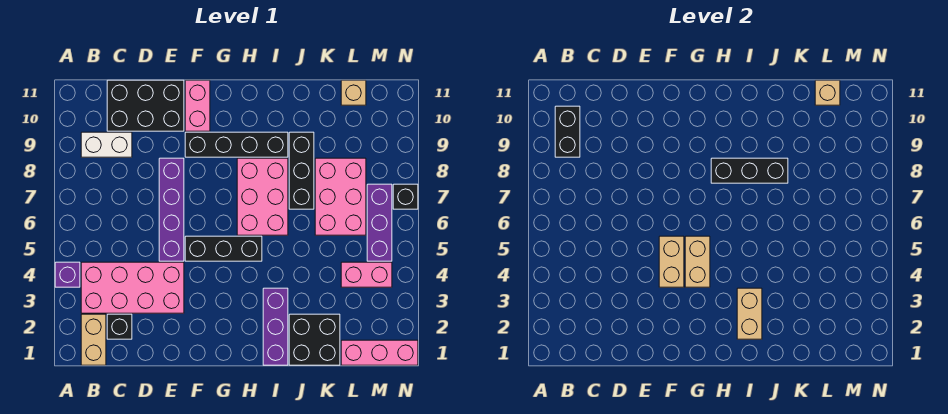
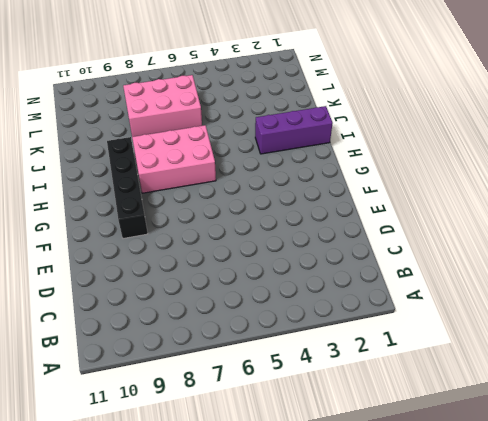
none -> purple brick A4 level 1
none -> tan brick B1:B2 level 1
none -> pink brick B3:E4 level 1

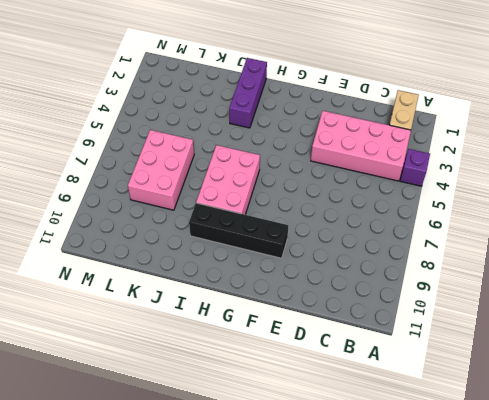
none -> white brick B9:C9 level 1
none -> black brick C2 level 1
none -> black brick C10:E11 level 1

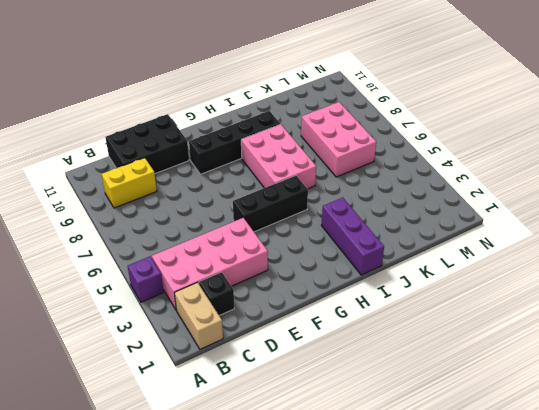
yellow brick B9:C9 level 1 -> white brick B9:C9 level 1
none -> purple brick E5:E8 level 1
none -> pink brick F10:F11 level 1
none -> black brick J1:K2 level 1

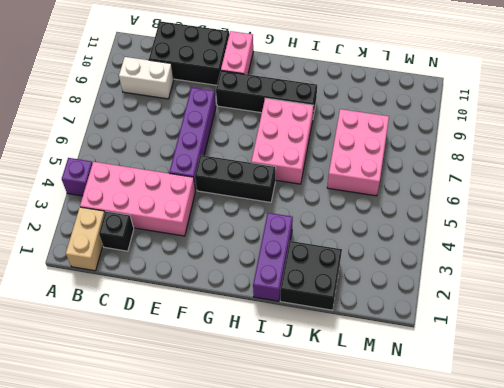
none -> black brick J7:J9 level 1
none -> pink brick L1:N1 level 1
none -> pink brick L4:M4 level 1

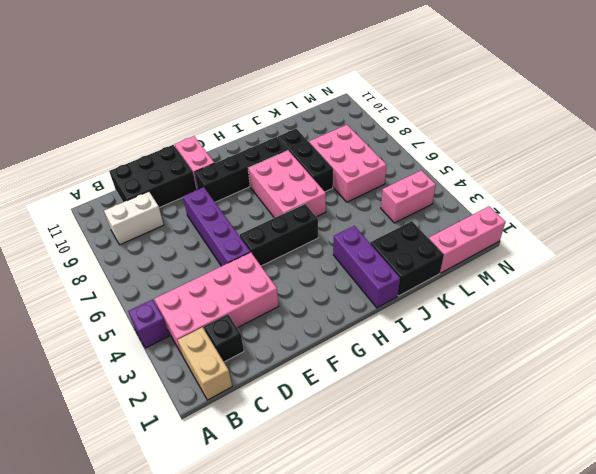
none -> tan brick L11 level 1
none -> purple brick M5:M7 level 1
none -> black brick N7 level 1

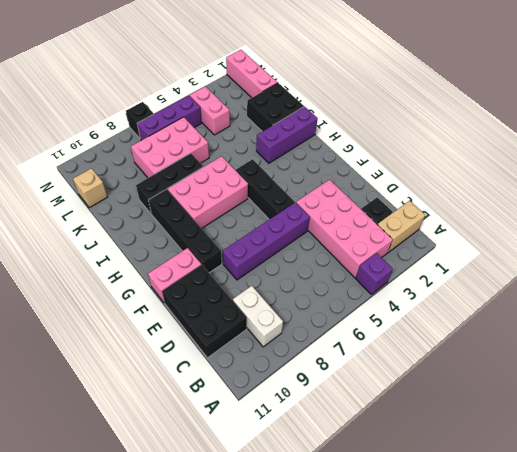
none -> black brick B9:B10 level 2
none -> tan brick F4:F5 level 2
none -> tan brick G4:G5 level 2

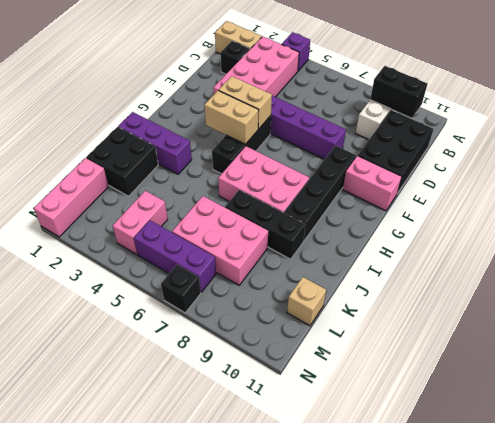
none -> black brick H8:J8 level 2
none -> tan brick I2:I3 level 2
none -> tan brick L11 level 2

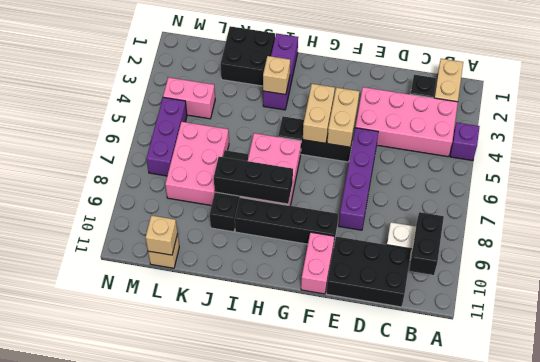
tan brick I3 level 2 -> tan brick I2:I3 level 2
none -> pink brick L1:N1 level 1
none -> black brick N7 level 1

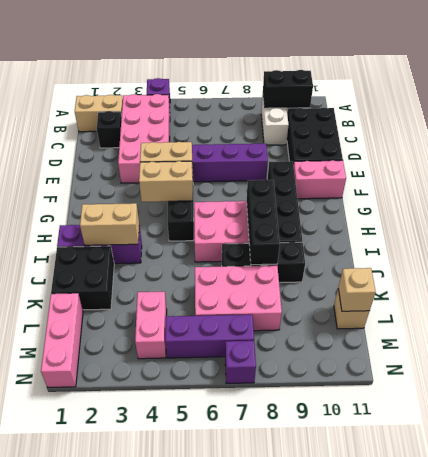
purple brick N7 level 1 -> black brick N7 level 1

